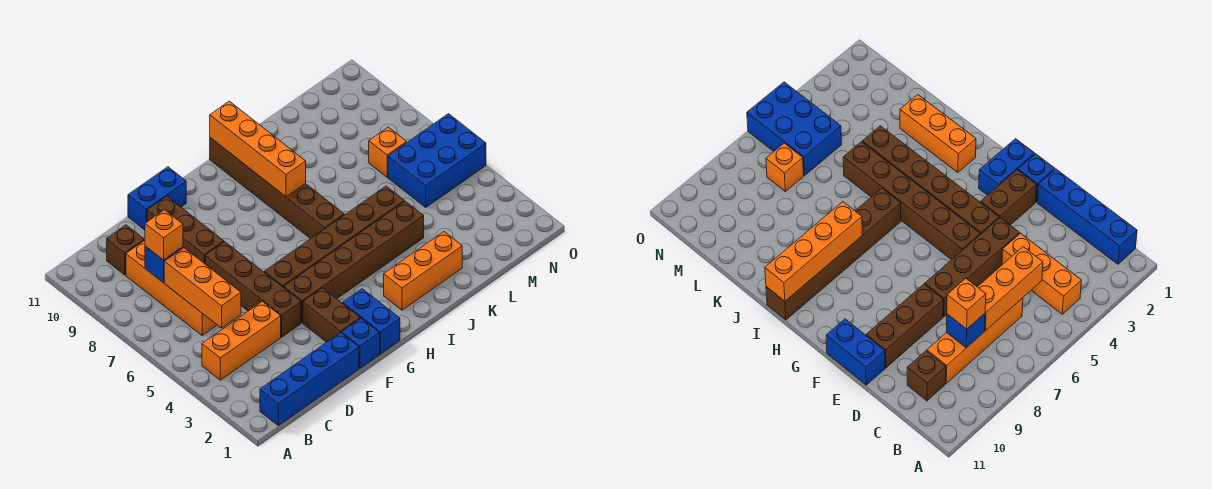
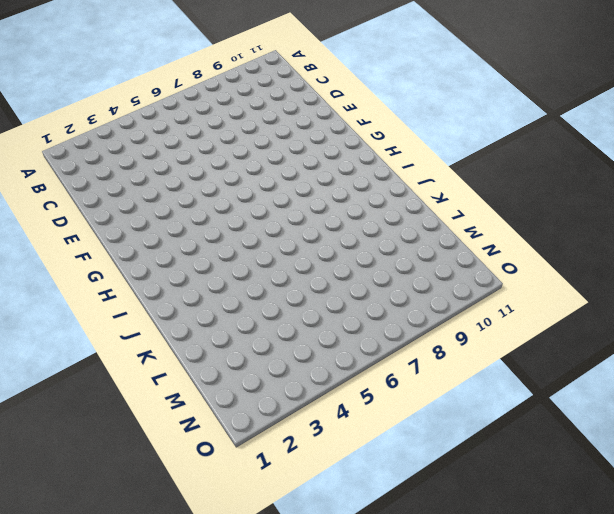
none -> blue brick B1:E1 level 1
none -> orange brick B4:D4 level 1
none -> orange brick C6:C9 level 1

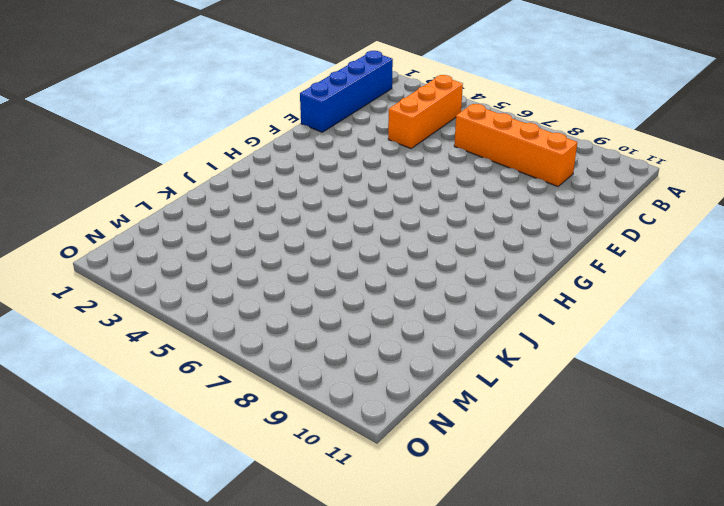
none -> brown brick C10 level 1
none -> brown brick E4:E7 level 1
none -> brown brick E8:E10 level 1

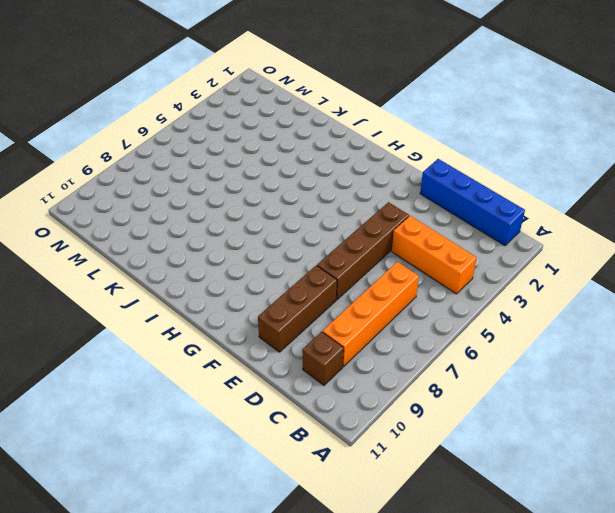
none -> blue brick E11:F11 level 1
none -> blue brick F1 level 1
none -> brown brick F2:F3 level 1

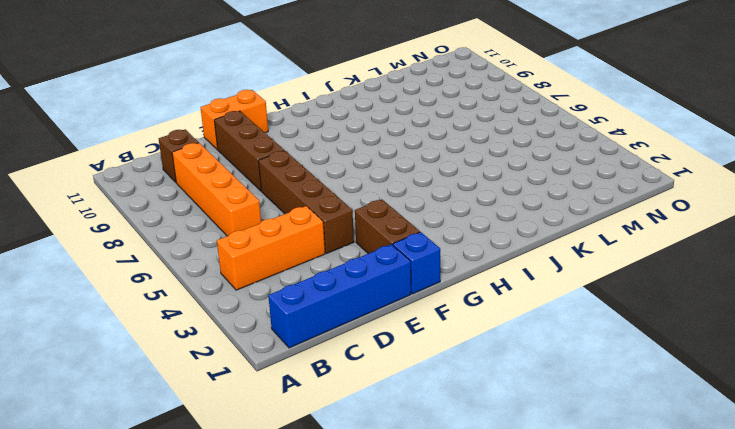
orange brick E11:F11 level 1 -> blue brick E11:F11 level 1
none -> brown brick F4:K4 level 1
none -> brown brick F5:K5 level 1
none -> blue brick G1:G2 level 1

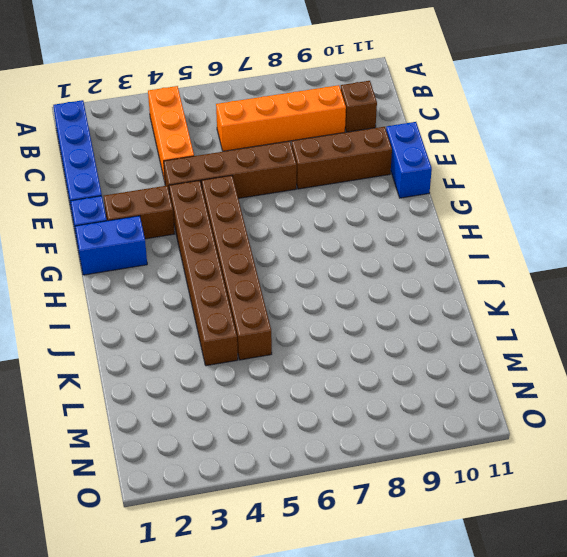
none -> orange brick I2:K2 level 1
none -> brown brick I6:I11 level 1
none -> blue brick M5:O6 level 1

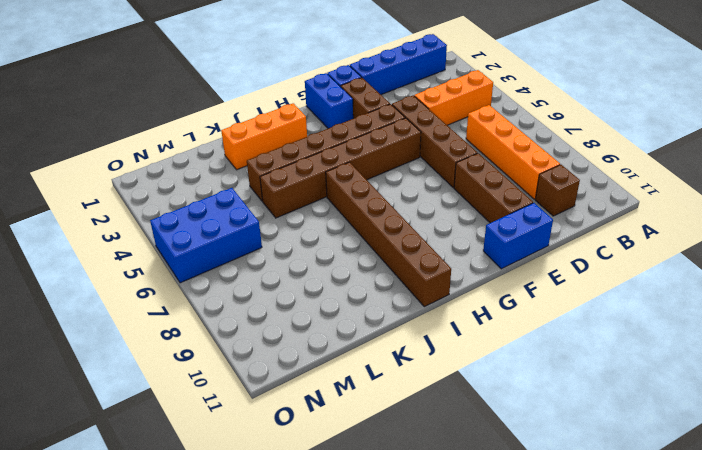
none -> orange brick M7 level 1
none -> orange brick C5:C7 level 2
none -> blue brick C8 level 2

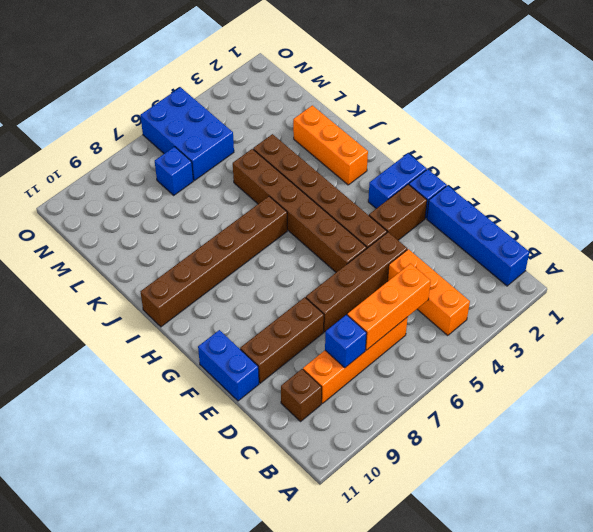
blue brick M7 level 1 -> orange brick M7 level 1
none -> orange brick I8:I11 level 2
none -> orange brick C8 level 3

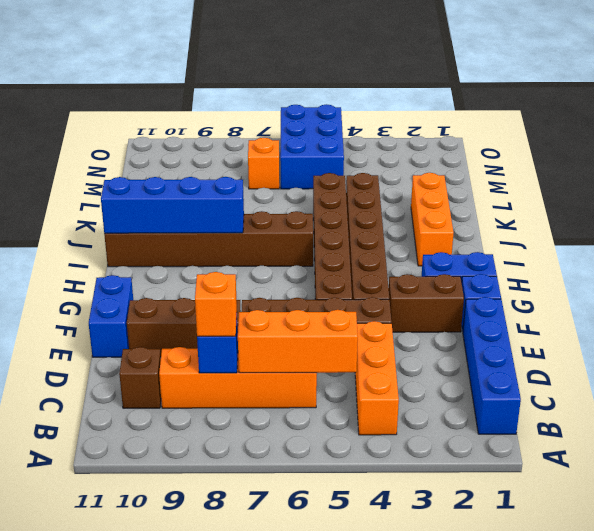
blue brick I8:I11 level 2 -> orange brick I8:I11 level 2

